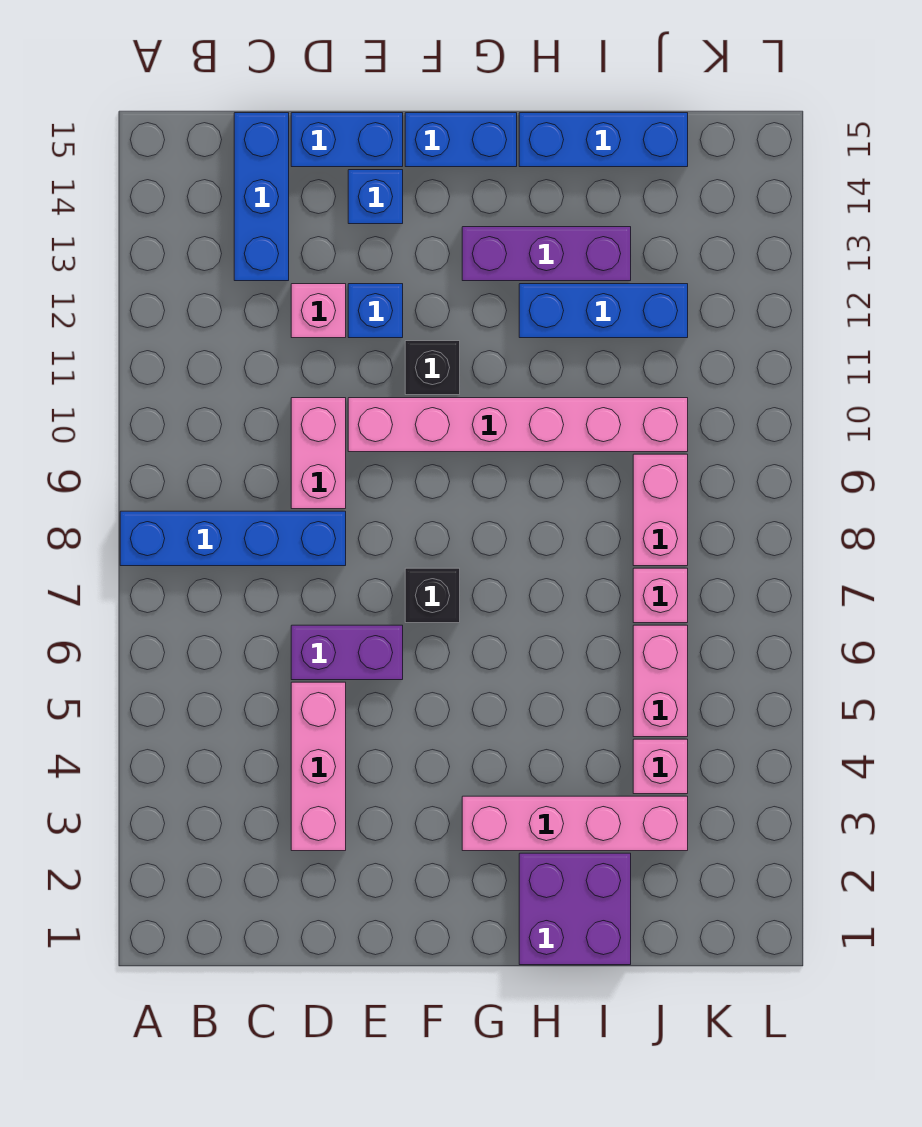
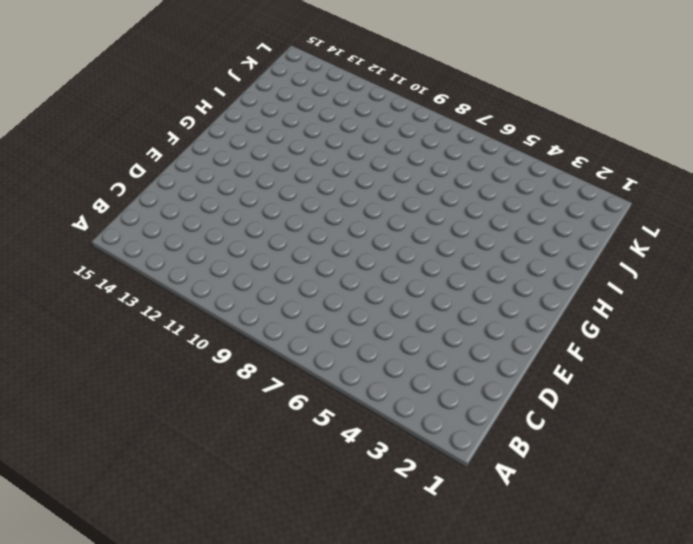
none -> blue brick A8:D8 level 1
none -> blue brick C13:C15 level 1
none -> pink brick D3:D5 level 1

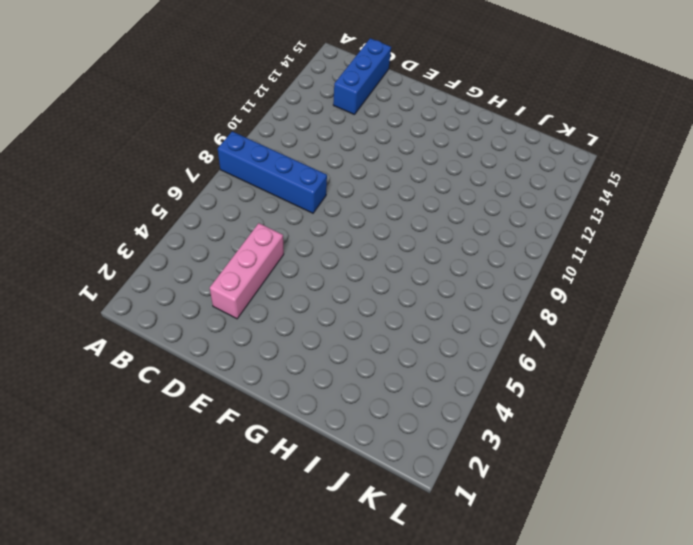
none -> purple brick D6:E6 level 1
none -> pink brick D9:D10 level 1
none -> pink brick D12 level 1

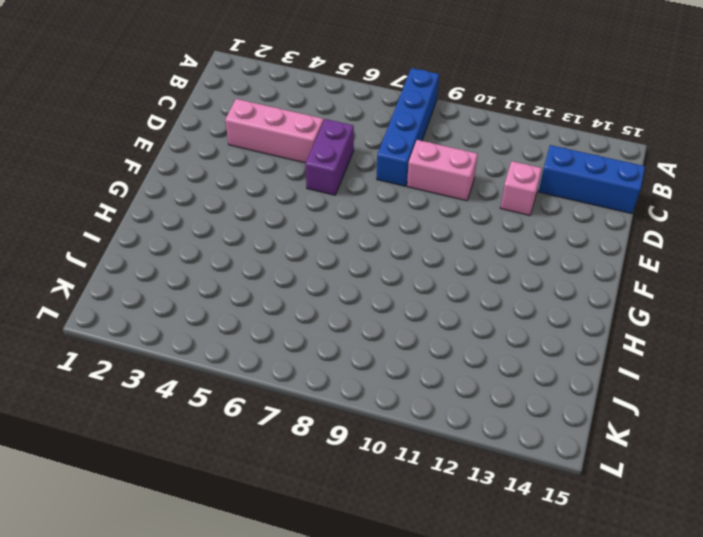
none -> blue brick D15:E15 level 1
none -> pink brick E10:J10 level 1
none -> blue brick E12 level 1

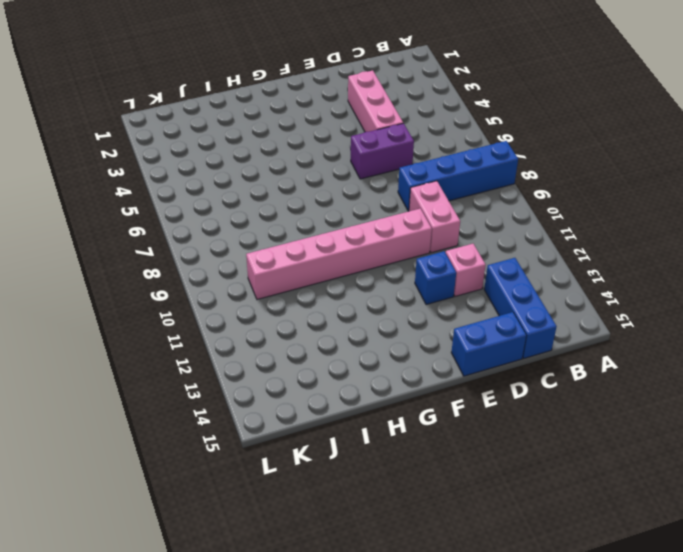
none -> blue brick E14 level 1
none -> black brick F7 level 1
none -> black brick F11 level 1

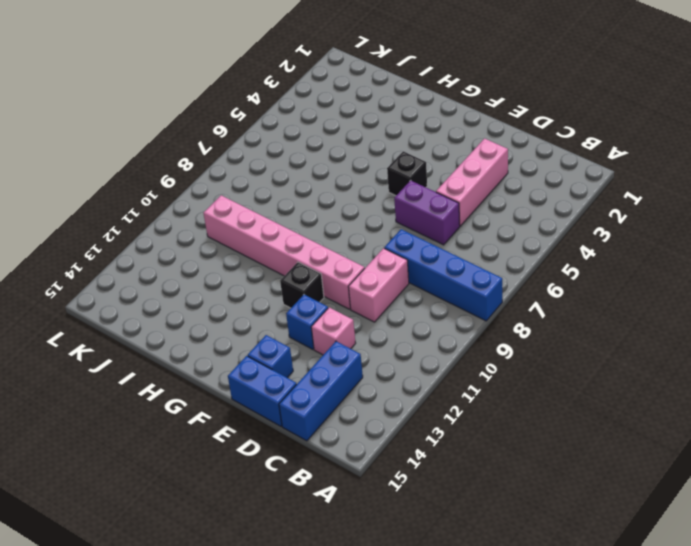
black brick F5 level 1 -> black brick F7 level 1
none -> blue brick F15:G15 level 1
none -> pink brick G3:J3 level 1
none -> purple brick G13:I13 level 1

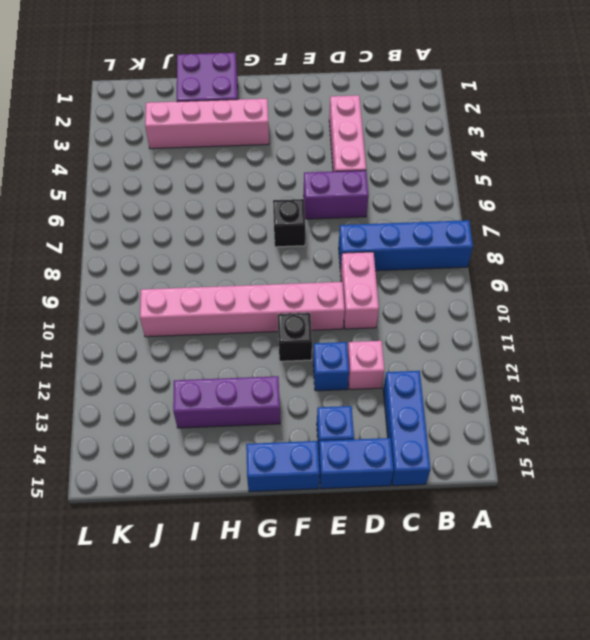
none -> blue brick H12:J12 level 1
none -> blue brick H15:J15 level 1
none -> pink brick J4 level 1

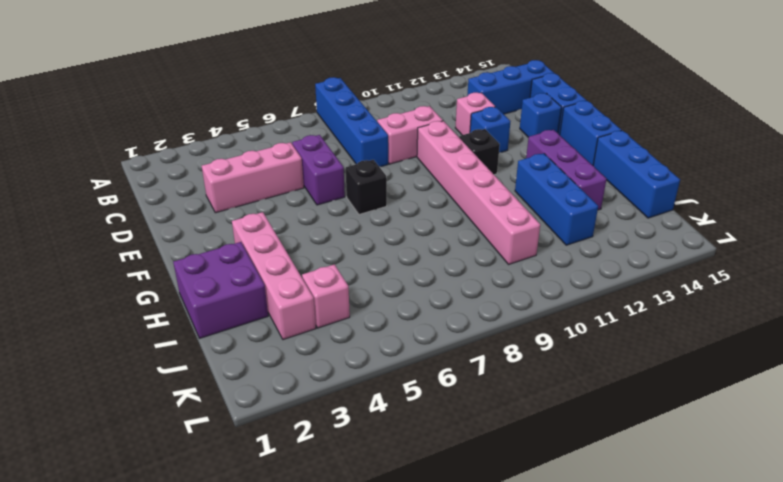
none -> pink brick J5:J6 level 1
none -> pink brick J7 level 1
none -> pink brick J8:J9 level 1

